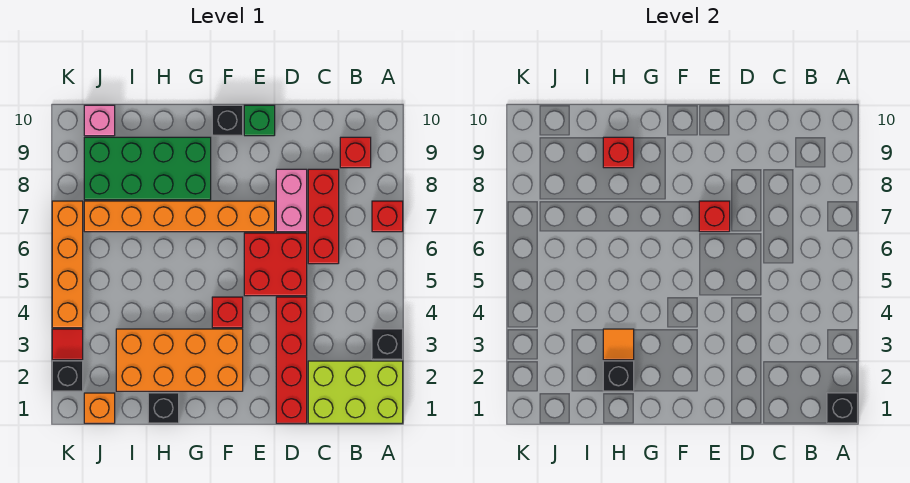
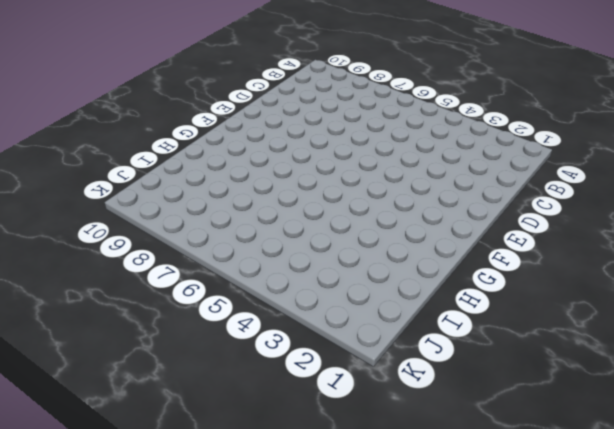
none -> lime brick A1:C2 level 1
none -> black brick A3 level 1
none -> red brick A7 level 1

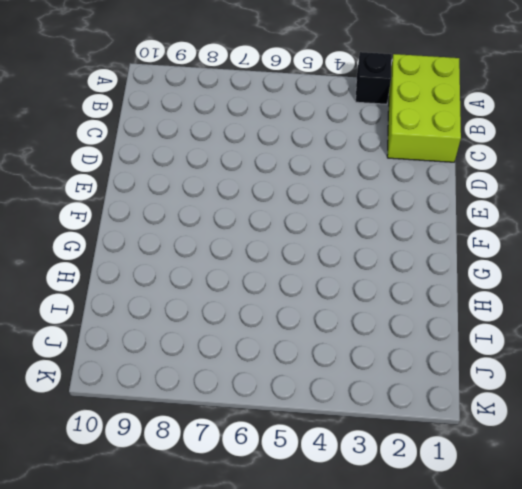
none -> red brick A7 level 1
none -> red brick B9 level 1
none -> red brick C6:C8 level 1

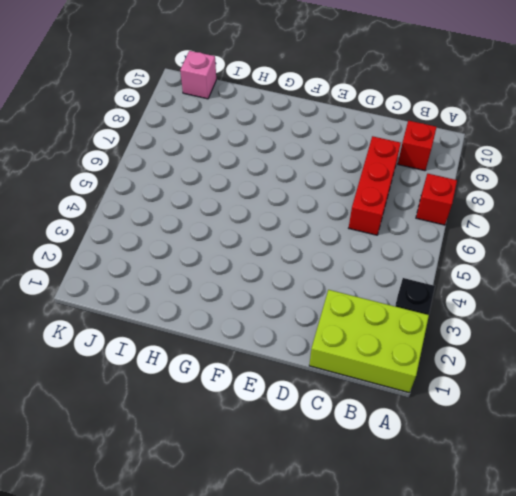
none -> red brick D1:D4 level 1
none -> red brick D5:E6 level 1
none -> pink brick D7:D8 level 1

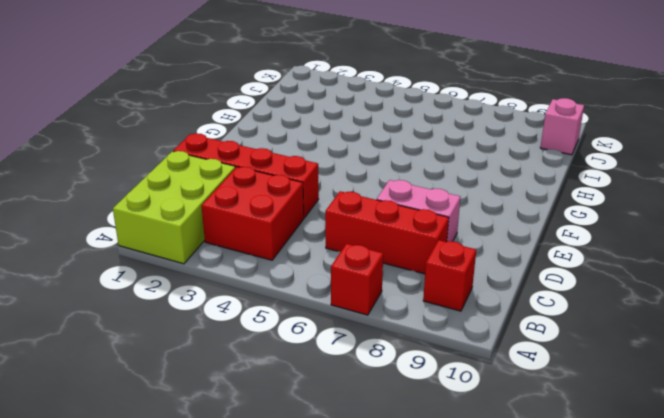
red brick B3:C4 level 1 -> red brick D5:E6 level 1
none -> black brick A3 level 1
none -> orange brick E7:J7 level 1
none -> green brick E10 level 1

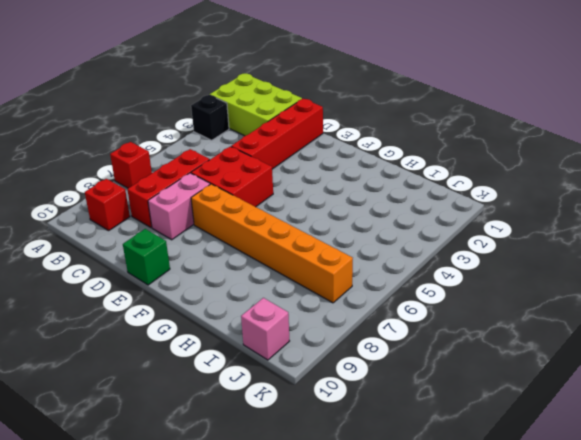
none -> orange brick F2:I3 level 1
none -> red brick F4 level 1
none -> black brick F10 level 1

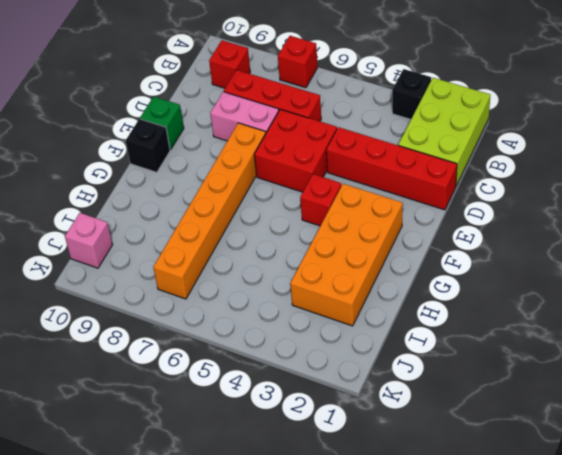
none -> green brick G8:J9 level 1
none -> black brick H1 level 1
none -> orange brick J1 level 1

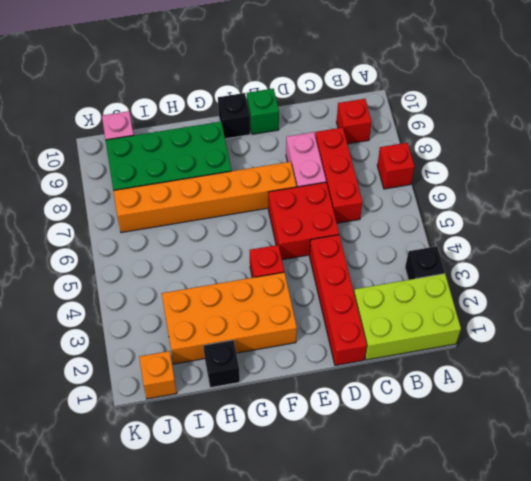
none -> black brick K2 level 1
none -> red tile K3 level 1
none -> orange brick K4:K7 level 1

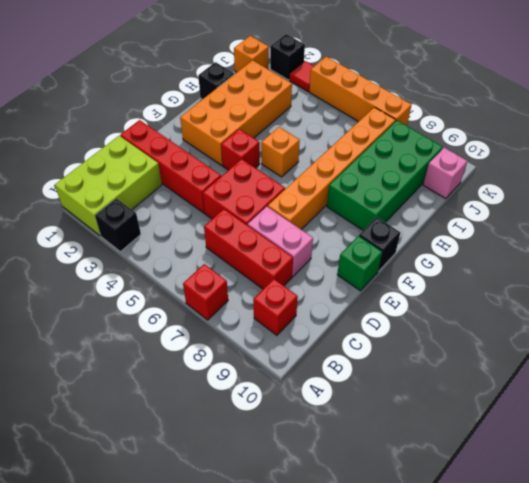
orange brick G5 level 1 -> none
none -> black brick A1 level 2
none -> red brick E7 level 2
none -> black brick H2 level 2

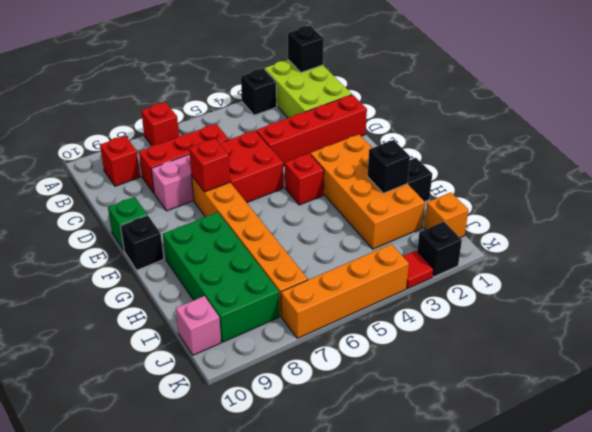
none -> orange tile H3 level 2
none -> red brick H9 level 2

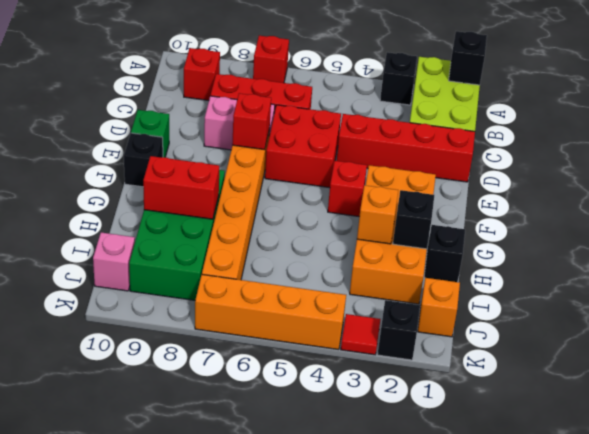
orange brick H3 level 2 -> orange tile H3 level 2
red brick H8:H9 level 2 -> red brick H9 level 2

